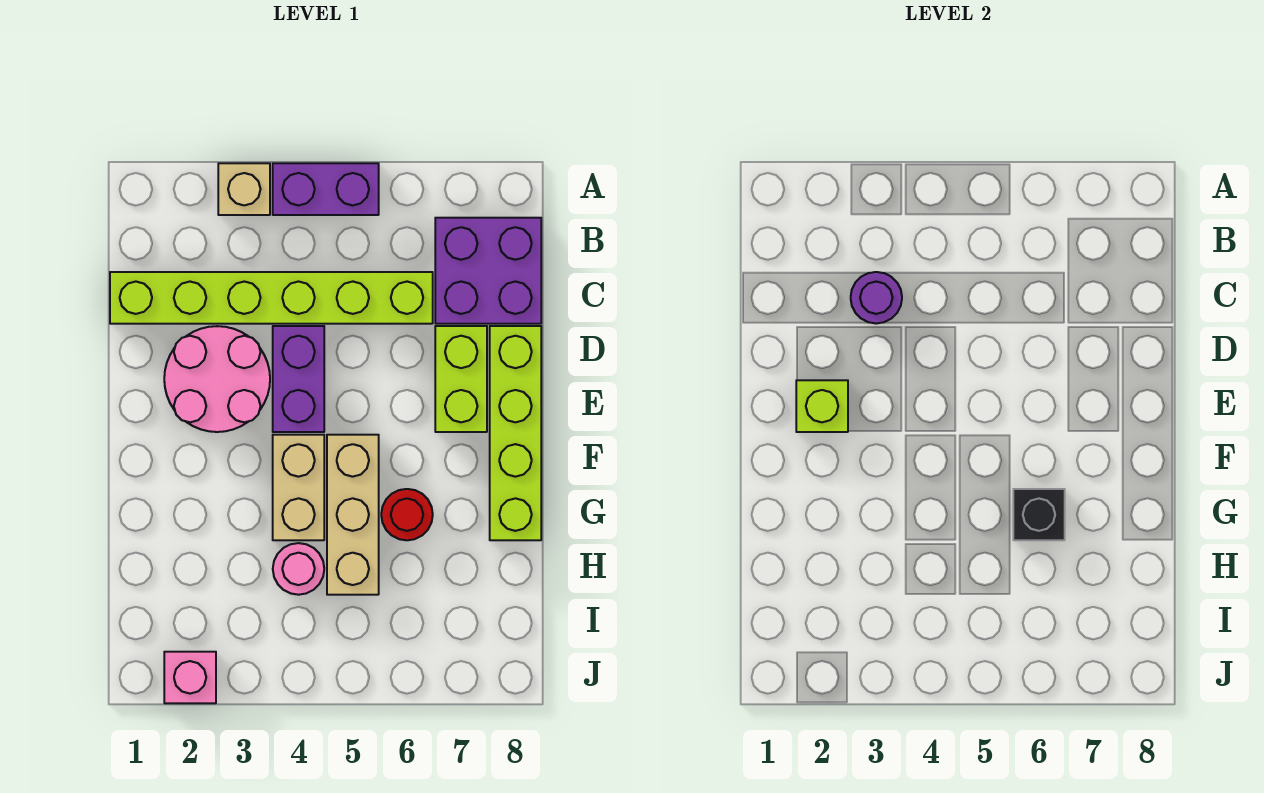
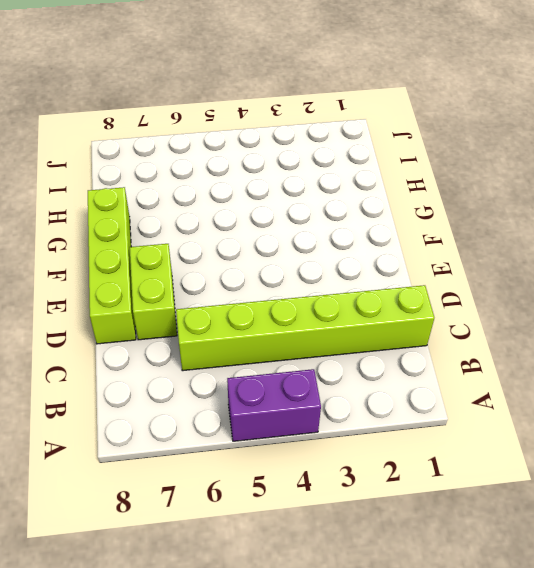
none -> tan brick A3 level 1
none -> purple brick B7:C8 level 1
none -> pink round brick D2:E3 level 1

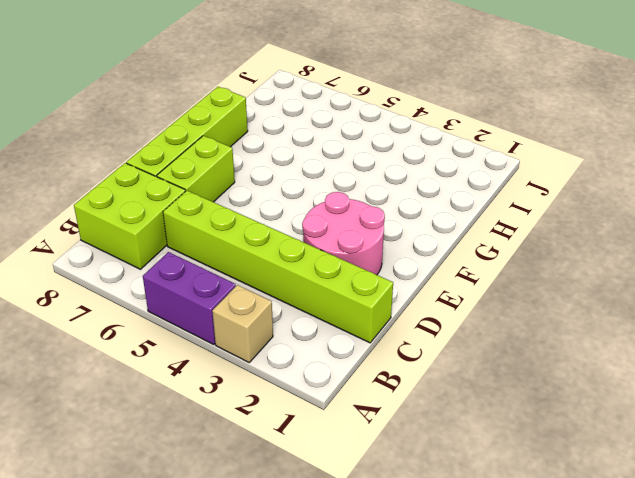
lime brick B7:C8 level 1 -> purple brick B7:C8 level 1
none -> purple brick D4:E4 level 1
none -> tan brick F4:G4 level 1
none -> tan brick F5:H5 level 1

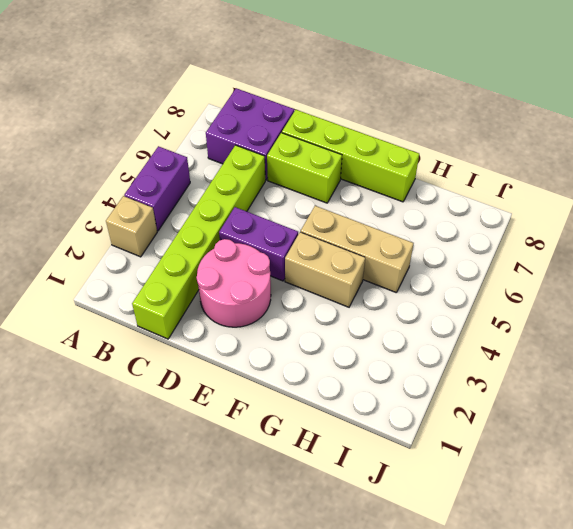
none -> red round brick G6 level 1
none -> pink round brick H4 level 1
none -> pink brick J2 level 1

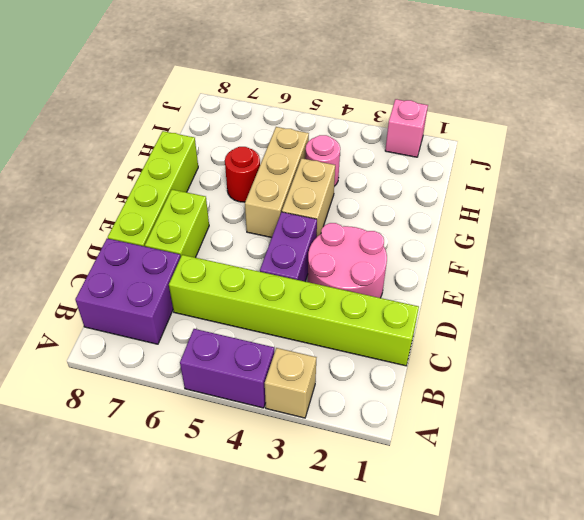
none -> purple round brick C3 level 2
none -> lime brick E2 level 2
none -> black brick G6 level 2

